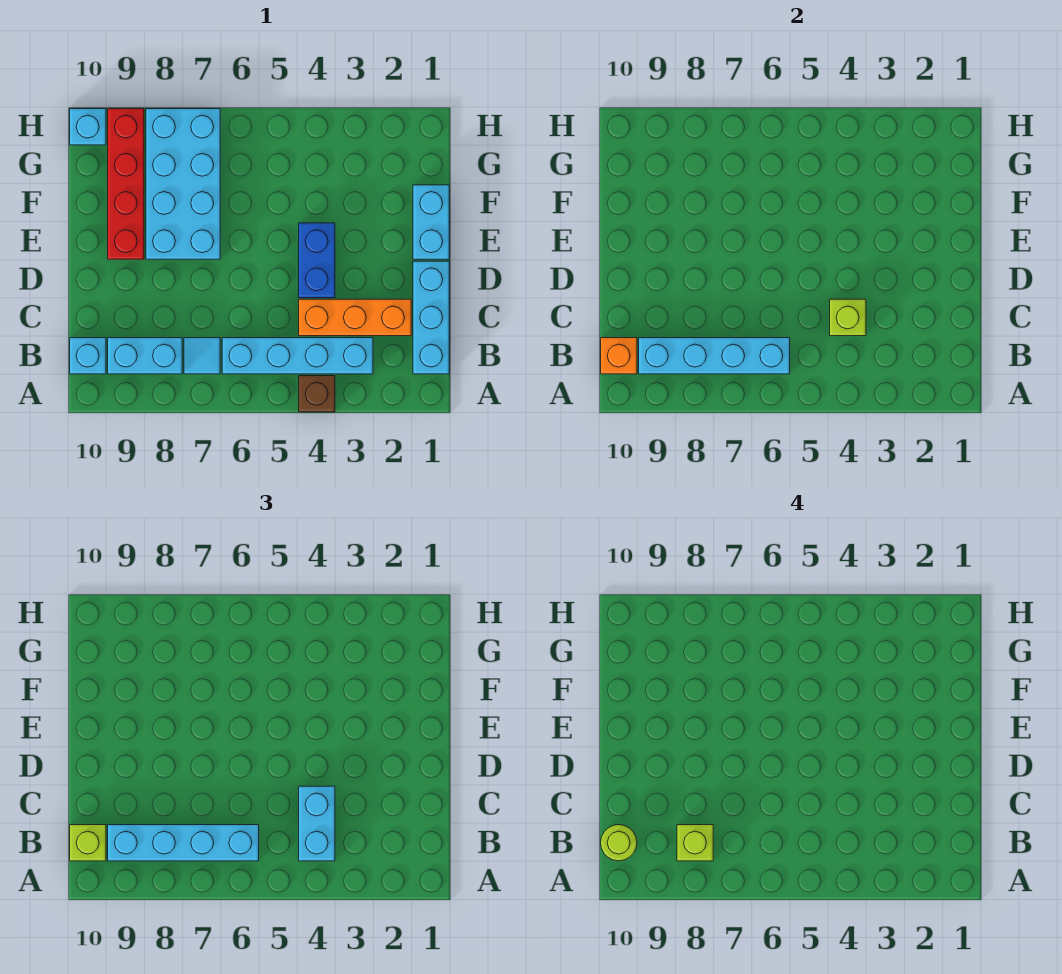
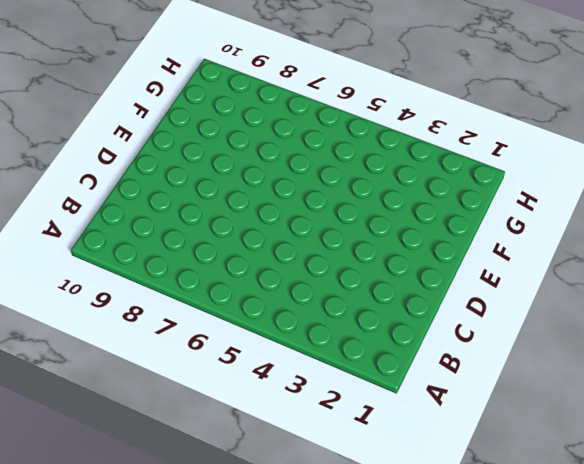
none -> brown brick A4 level 1
none -> cyan brick B1:D1 level 1
none -> cyan brick B3:B6 level 1

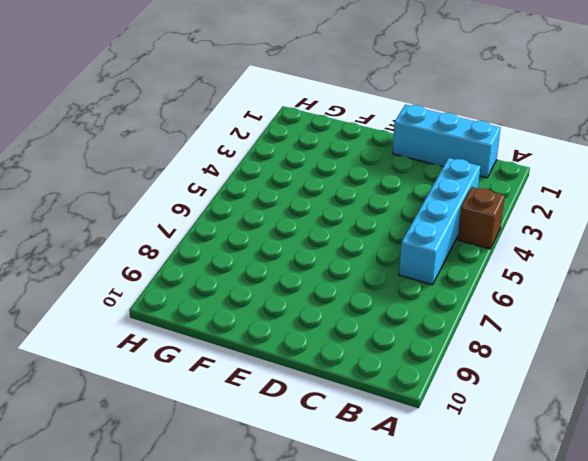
none -> cyan tile B7 level 1
none -> cyan brick B8:B9 level 1
none -> cyan brick B10 level 1

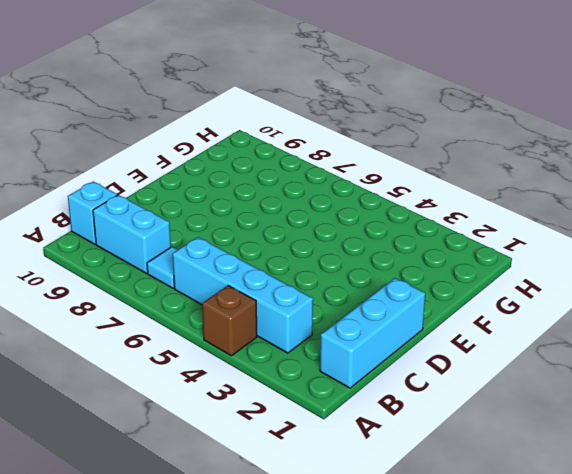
none -> orange brick C2:C4 level 1
none -> blue brick D4:E4 level 1
none -> cyan brick E1:F1 level 1

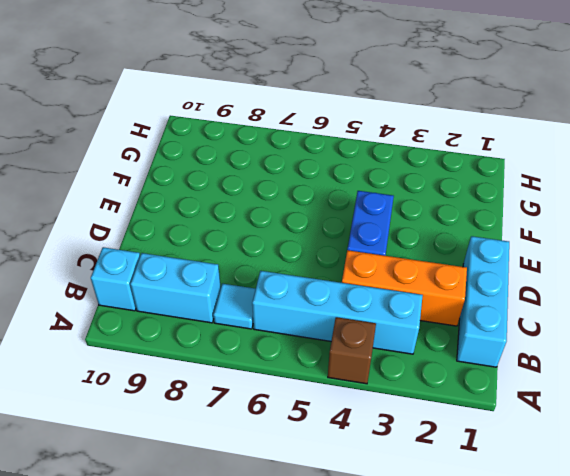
none -> cyan brick E1:F1 level 1
none -> cyan brick E7:H8 level 1
none -> red brick E9:H9 level 1

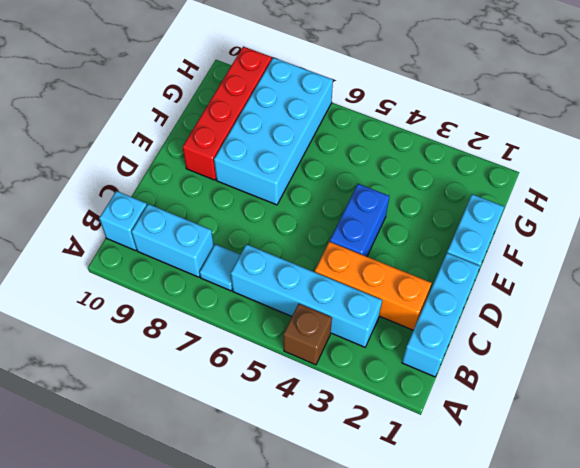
none -> cyan brick H10 level 1
none -> cyan brick B6:B9 level 2
none -> orange brick B10 level 2

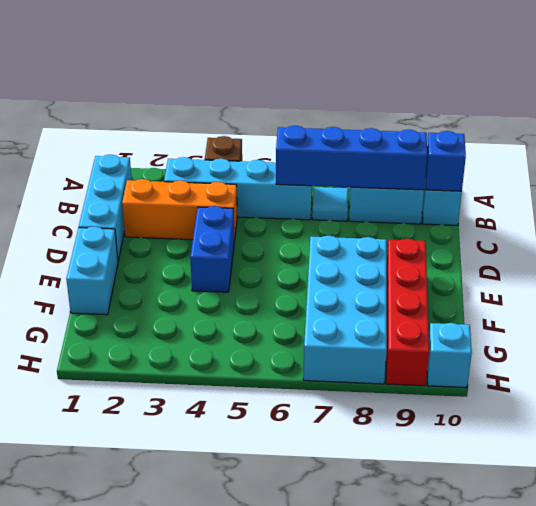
blue brick B6:B9 level 2 -> cyan brick B6:B9 level 2
blue brick B10 level 2 -> orange brick B10 level 2
none -> lime brick C4 level 2
none -> cyan brick B4:C4 level 3
none -> cyan brick B6:B9 level 3

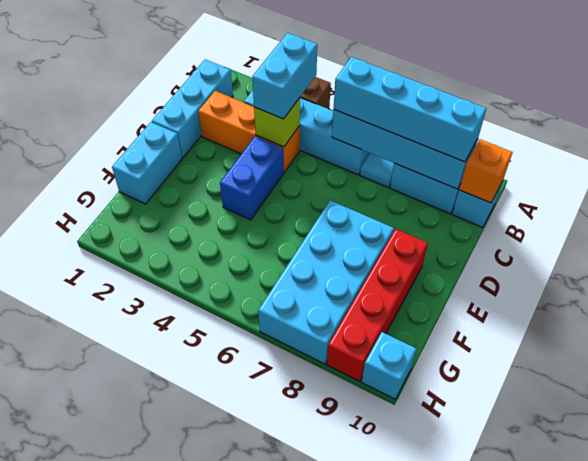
none -> lime brick B10 level 3
none -> lime brick B8 level 4
none -> lime round brick B10 level 4

